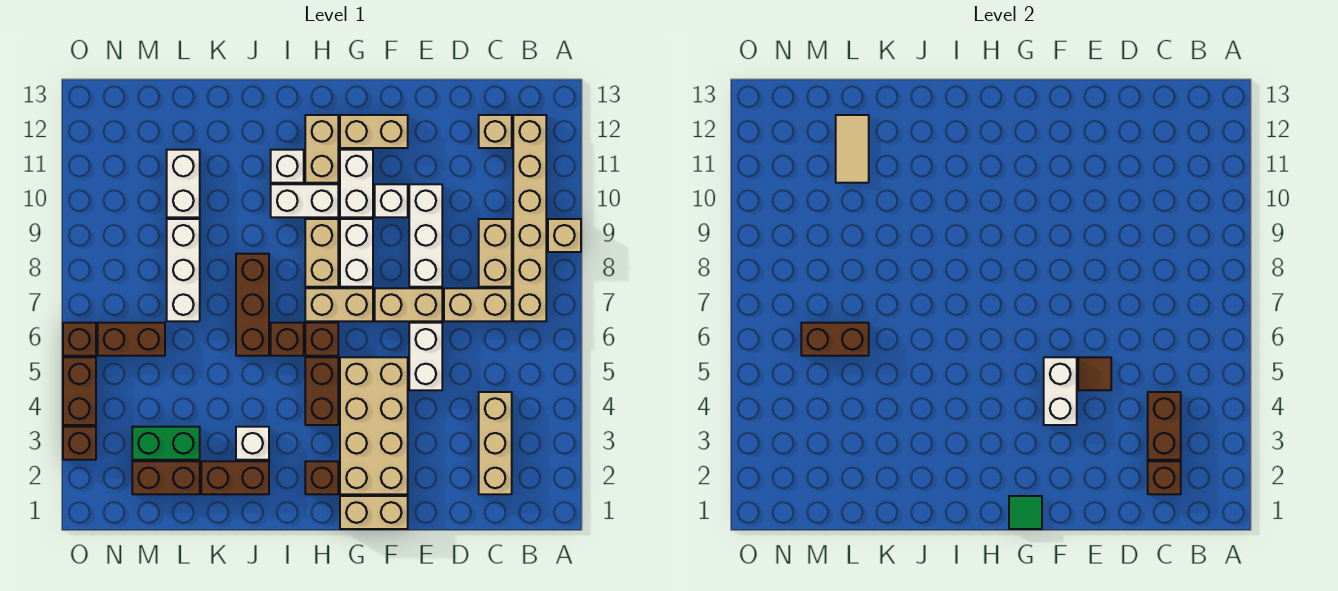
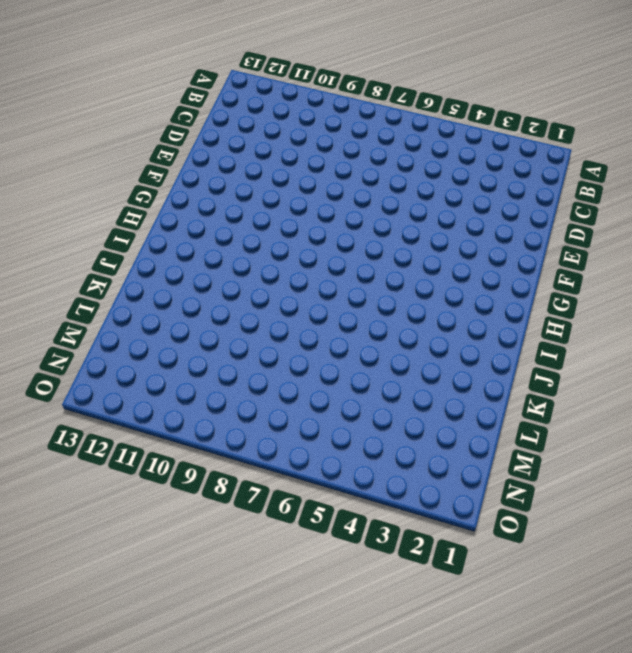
none -> tan brick A9 level 1
none -> tan brick B7:B12 level 1
none -> tan brick C2:C4 level 1
none -> tan brick C7:D7 level 1

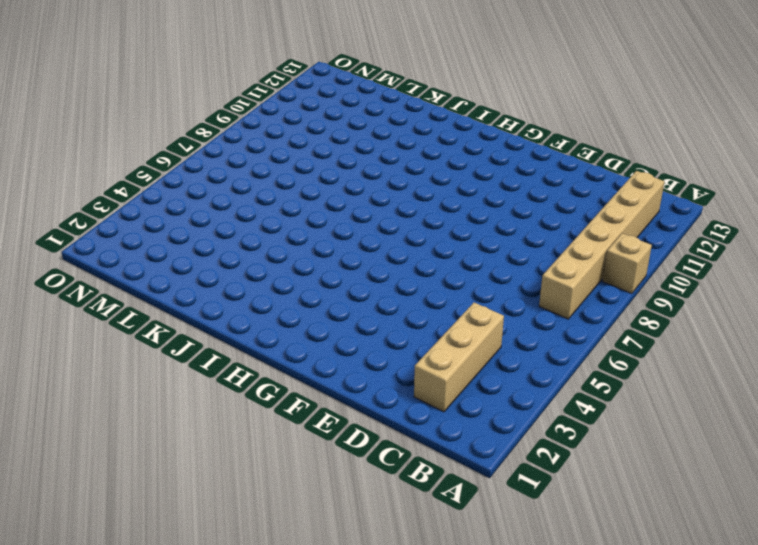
none -> tan brick C7:D7 level 1
none -> tan brick C8:C9 level 1
none -> tan brick C12 level 1
none -> white brick E5:E6 level 1

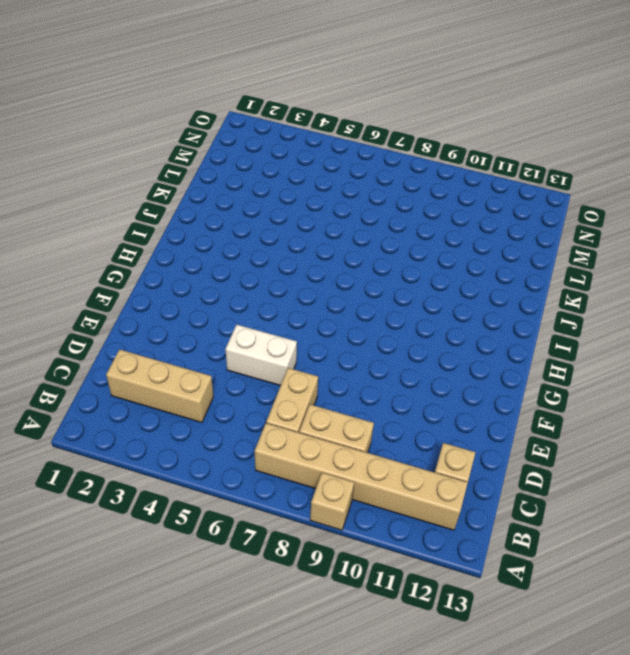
none -> tan brick E7:F7 level 1
none -> white brick E8:E10 level 1
none -> tan brick F1:G1 level 1
none -> tan brick F2:G5 level 1

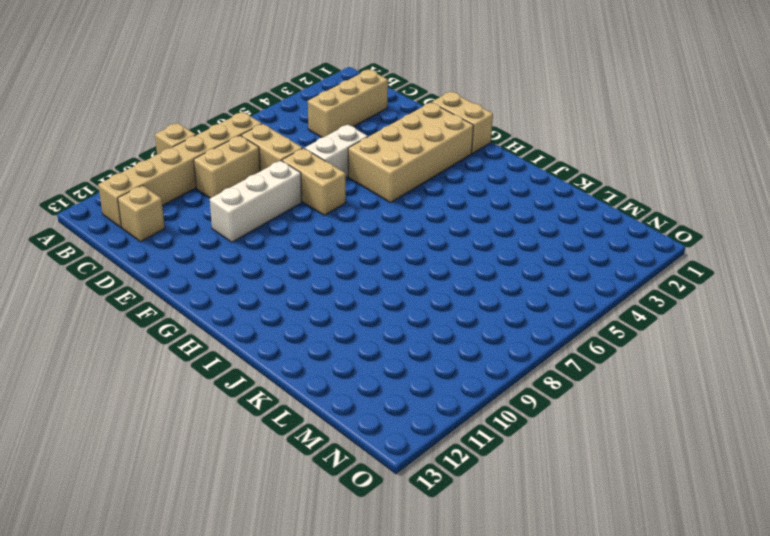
none -> white brick F10 level 1
none -> tan brick F12:G12 level 1
none -> tan brick G7:H7 level 1
none -> white brick G8:G9 level 1

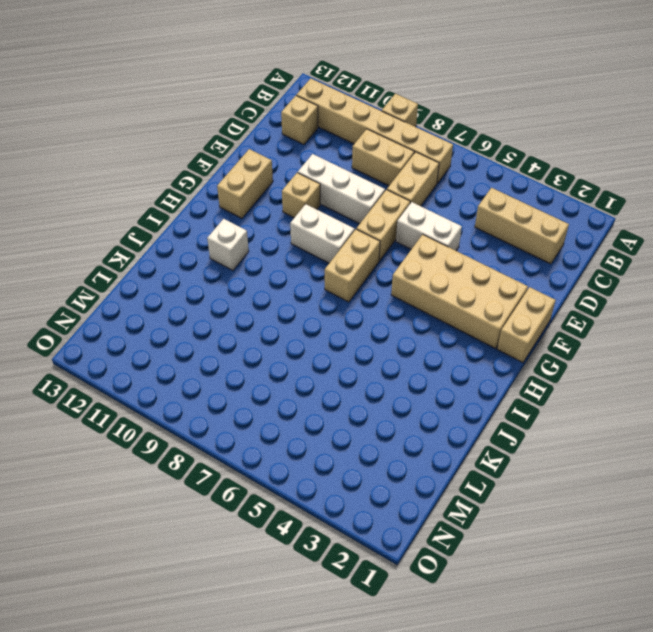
tan brick F10 level 1 -> white brick F10 level 1
none -> white brick G10:G11 level 1
none -> brown brick H2 level 1
none -> brown brick H4:H5 level 1
none -> brown brick H6 level 1

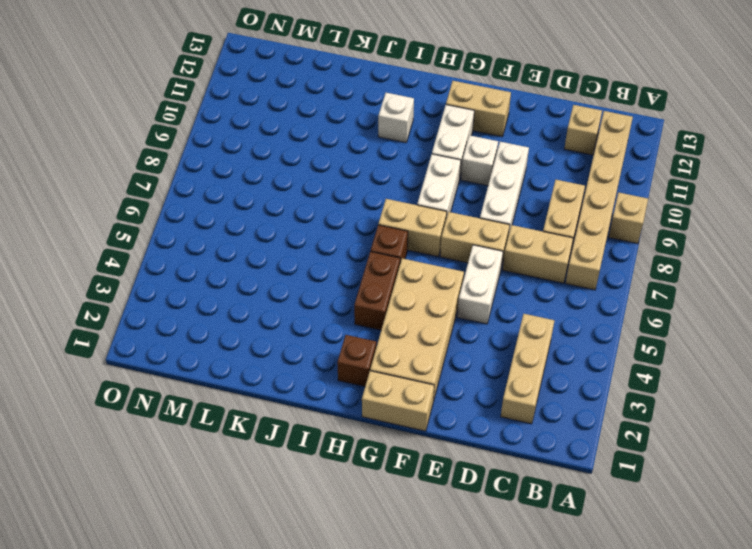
none -> tan brick H8:H9 level 1
none -> white brick H10:I10 level 1
none -> tan brick H11:H12 level 1
none -> brown brick I6 level 1

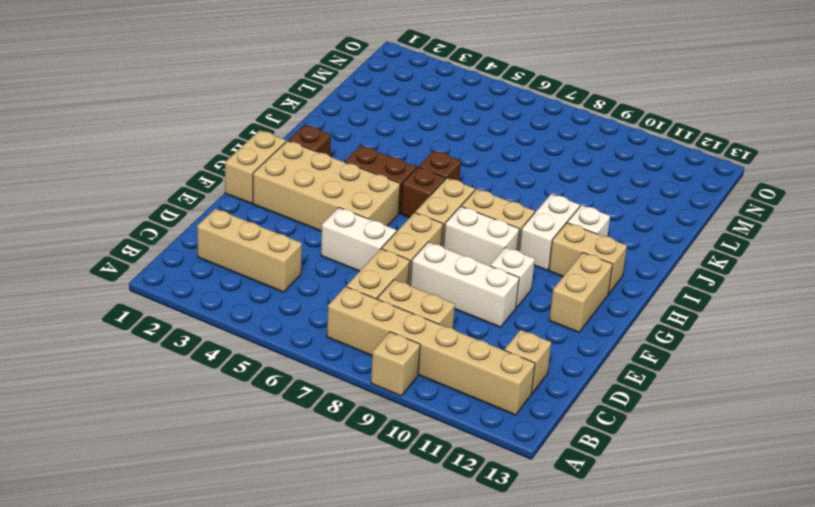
none -> white brick G10:G11 level 1
none -> brown brick J2:K2 level 1
none -> white brick J3 level 1
none -> brown brick J6:J8 level 1

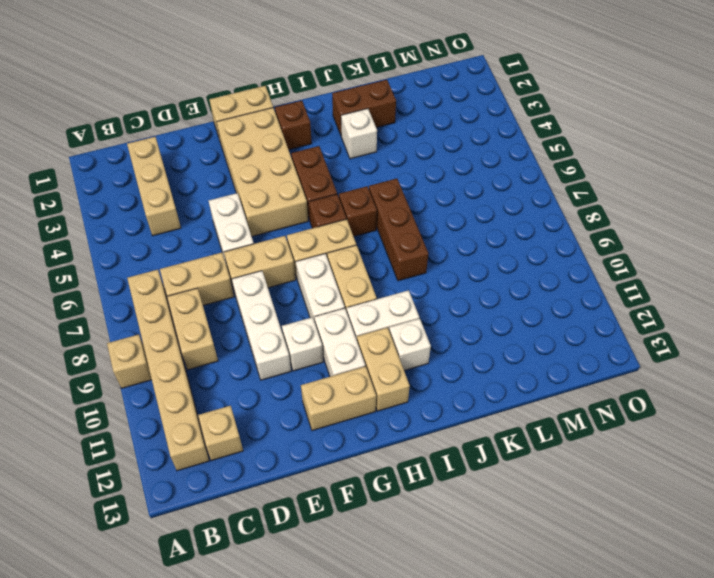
none -> brown brick L2:M2 level 1
none -> green brick L3:M3 level 1
none -> white brick L7:L9 level 1
none -> white brick L10:L11 level 1

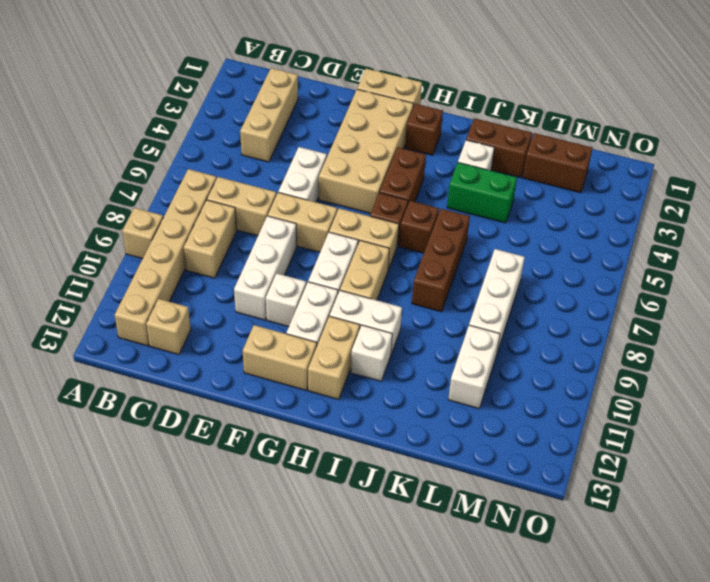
green brick J4:K4 level 1 -> green brick L3:M3 level 1
none -> brown brick M6:N6 level 1
none -> brown brick O3 level 1
none -> brown brick O4:O5 level 1
none -> brown brick O6 level 1

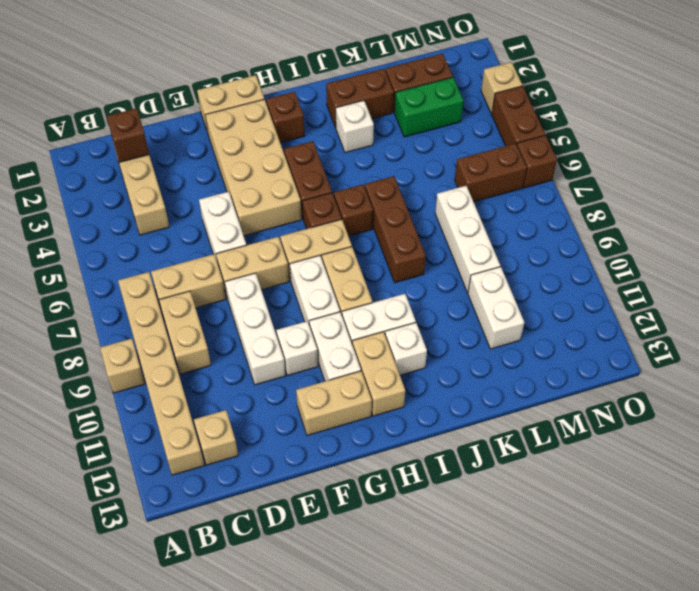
tan brick O3 level 1 -> brown brick O3 level 1
none -> brown brick C3:C4 level 2
none -> brown tile E5 level 2
none -> white brick F4:F5 level 2
none -> green tile G1 level 2

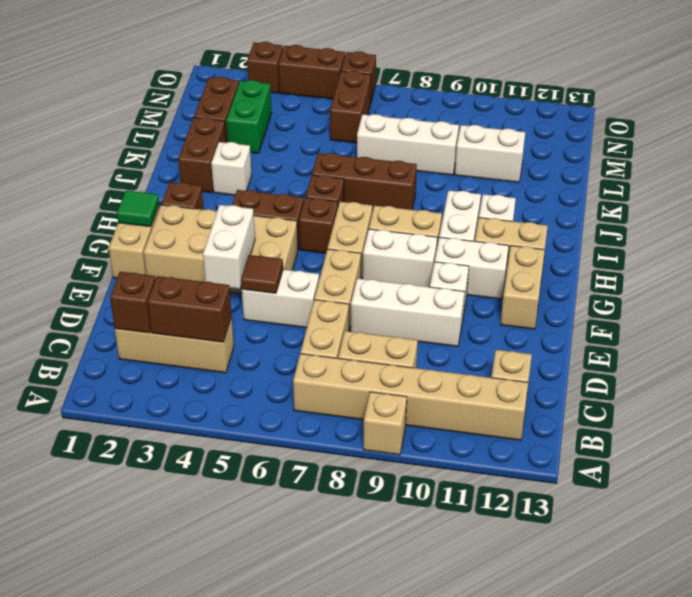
white brick E4:F4 level 2 -> white brick F4:F5 level 2
none -> brown brick L6:M6 level 2
none -> tan tile L11:L12 level 2

